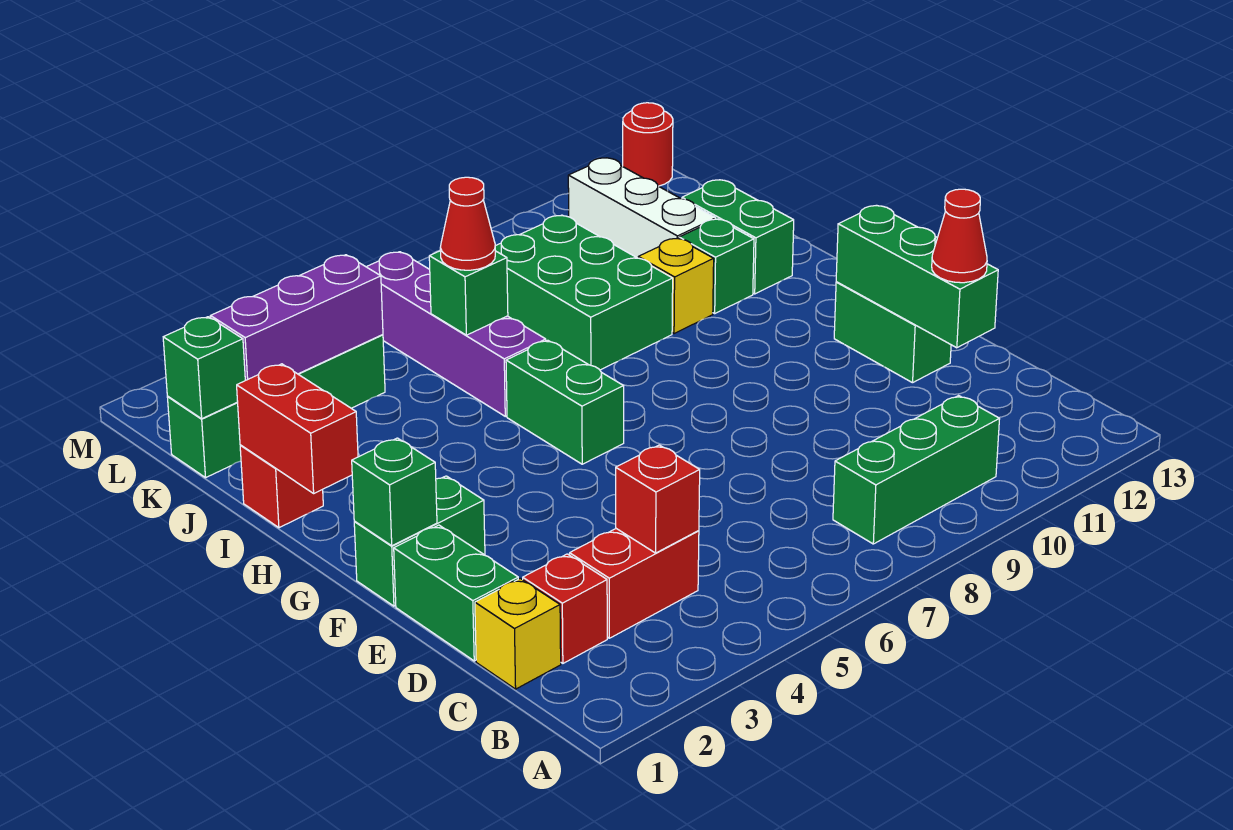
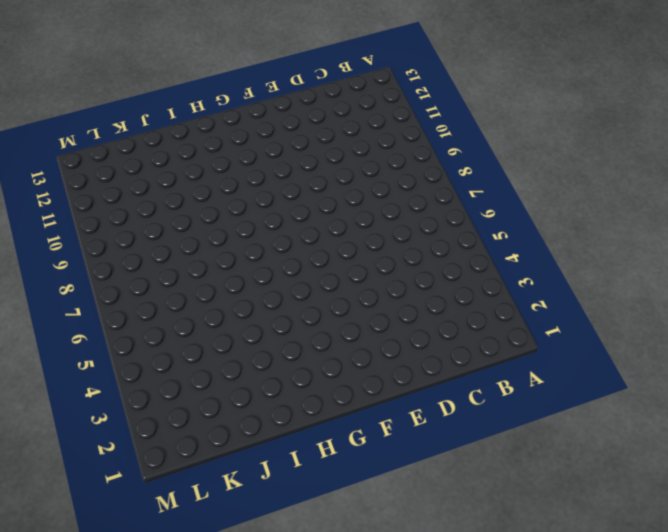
none -> green brick B8:B10 level 1
none -> yellow brick C1 level 1
none -> red brick C2 level 1

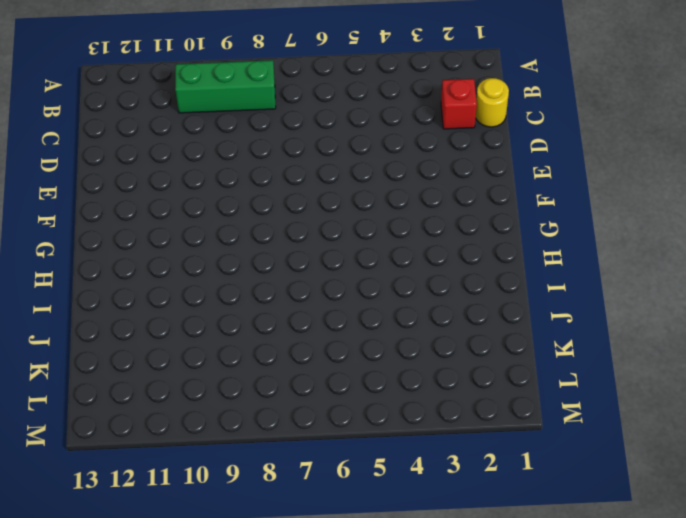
yellow round brick C1 level 1 -> yellow brick C1 level 1
none -> red brick C3:C4 level 1
none -> green brick D1:E1 level 1
none -> green brick E12:F12 level 1

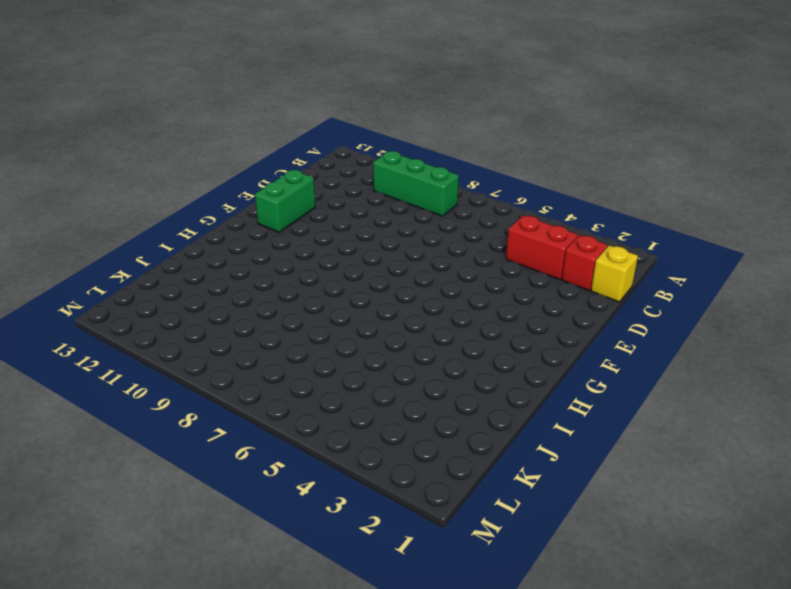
none -> green brick D1:E1 level 1
none -> green brick F1:F2 level 1
none -> green brick G6:H6 level 1

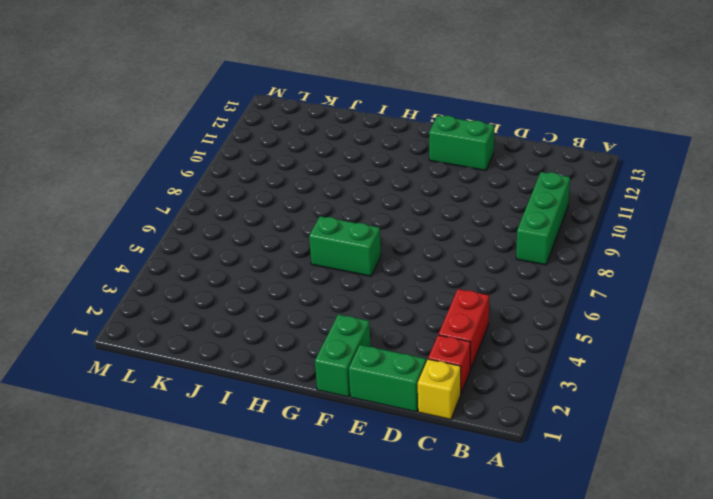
none -> red brick I1 level 1
none -> purple brick I6:L6 level 1
none -> green brick I8:K9 level 1

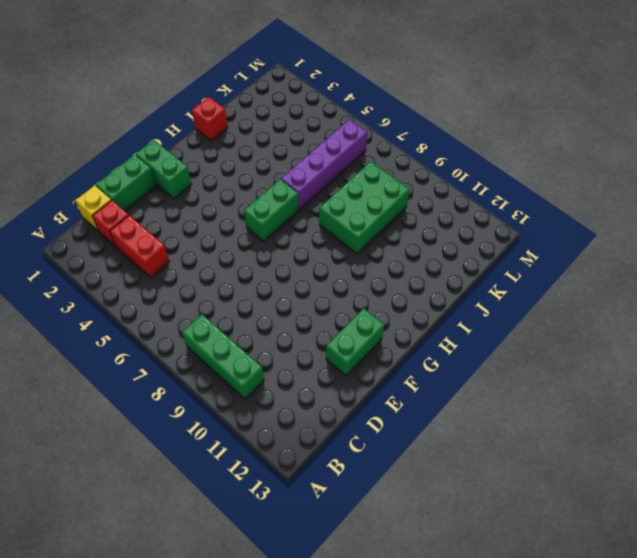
none -> yellow brick I10 level 1
none -> green brick I11 level 1
none -> green brick I12:J12 level 1

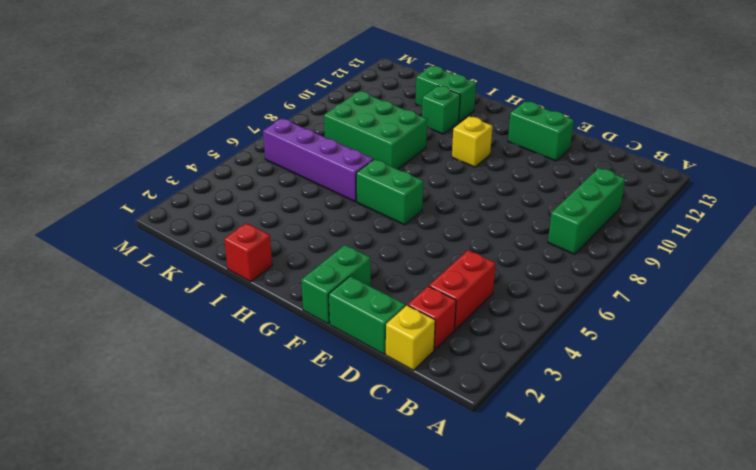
yellow brick G10 level 1 -> yellow brick I10 level 1
none -> white brick J11:L11 level 1
none -> green brick K1:K4 level 1
none -> red round brick M13 level 1

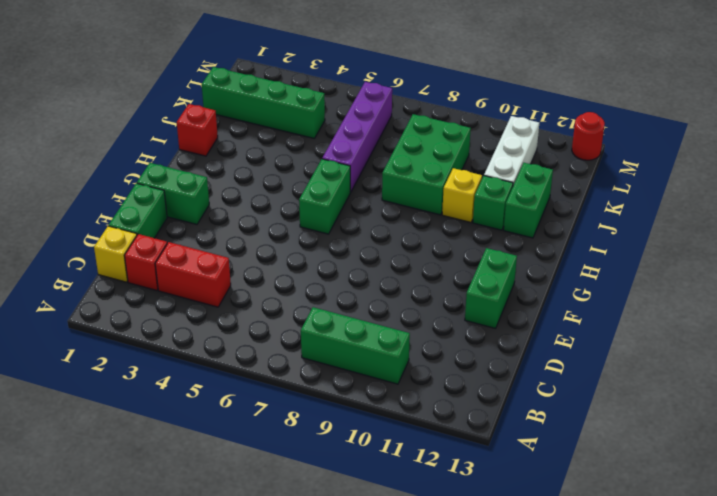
none -> red brick C4 level 2
none -> green brick D12:F12 level 2
none -> green brick F1 level 2

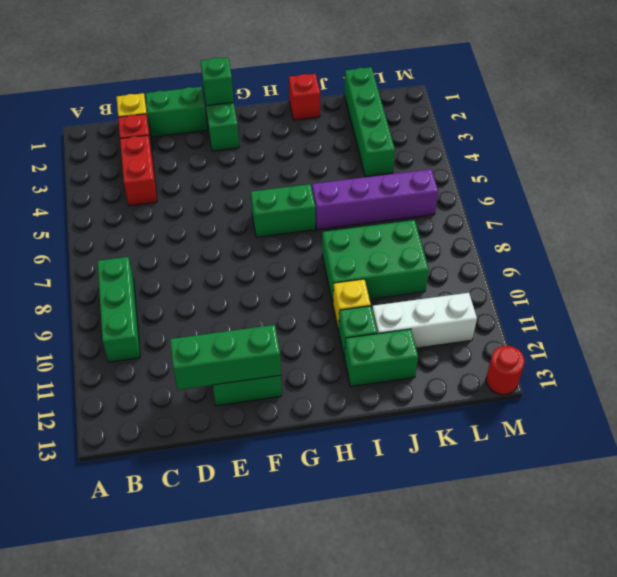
none -> red brick C4 level 2
none -> red brick H1:I1 level 2
none -> green brick J6 level 2

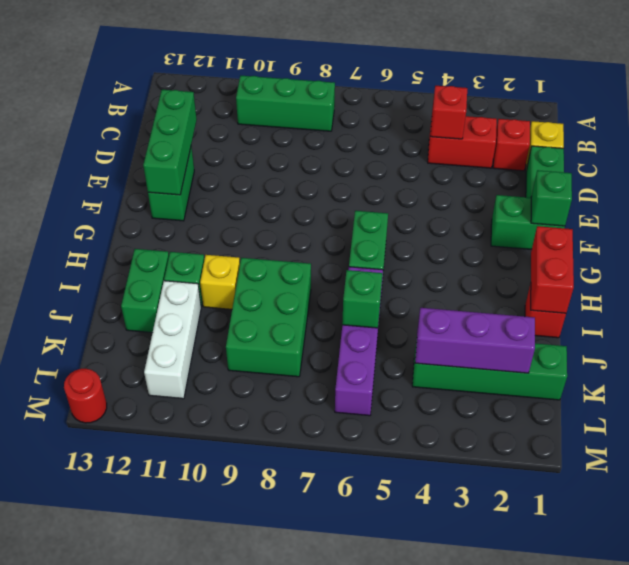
none -> green brick K1 level 2
none -> red cone D12 level 3
none -> red cone J6 level 3

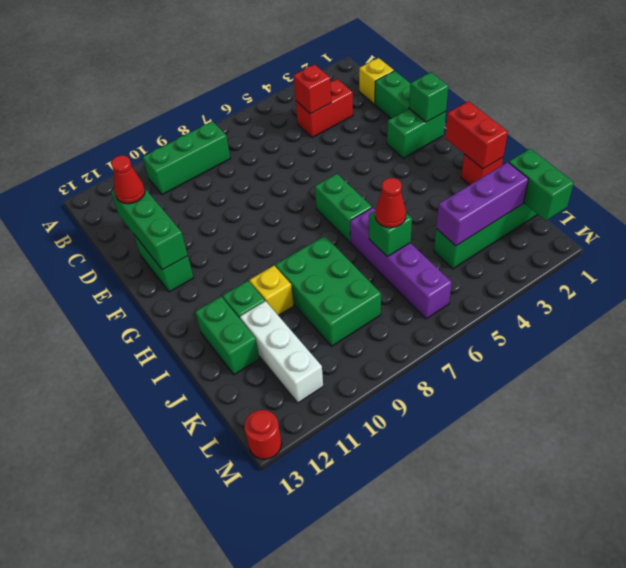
green brick K1:L1 level 2 -> green brick K1 level 2
none -> red brick C2 level 1

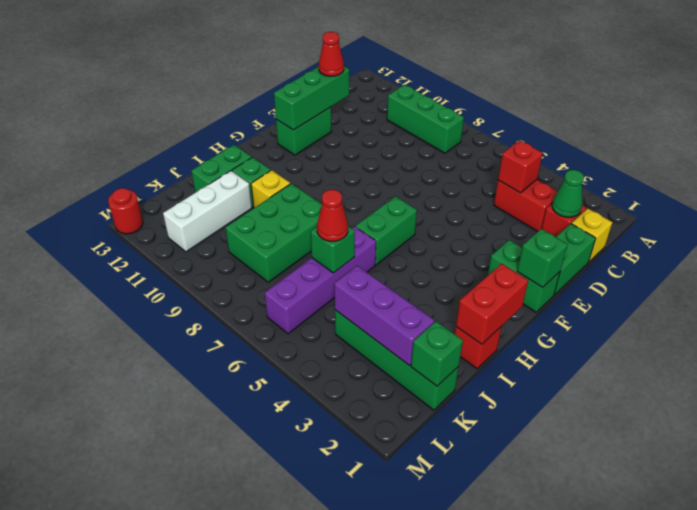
green cone C2 level 2 -> none

